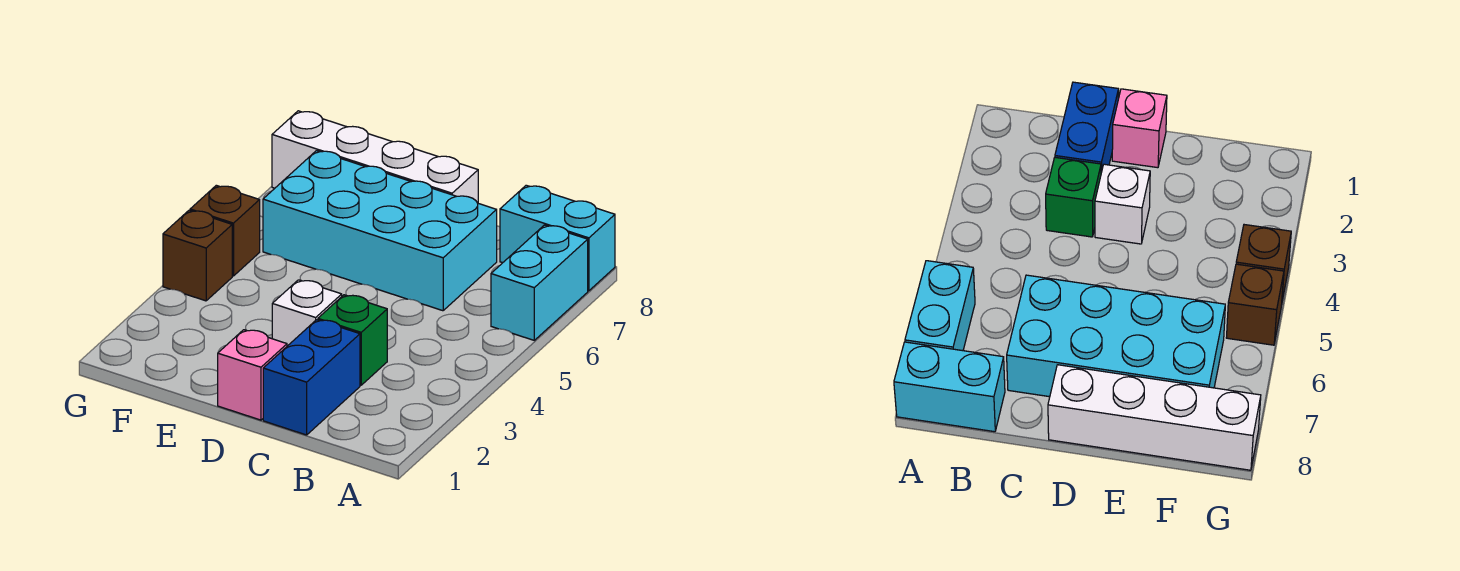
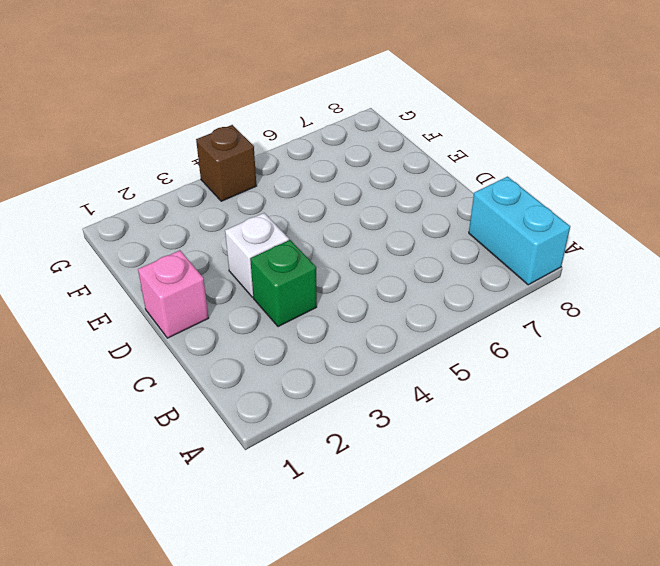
none -> cyan brick A6:A7 level 1
none -> blue brick C1:C2 level 1

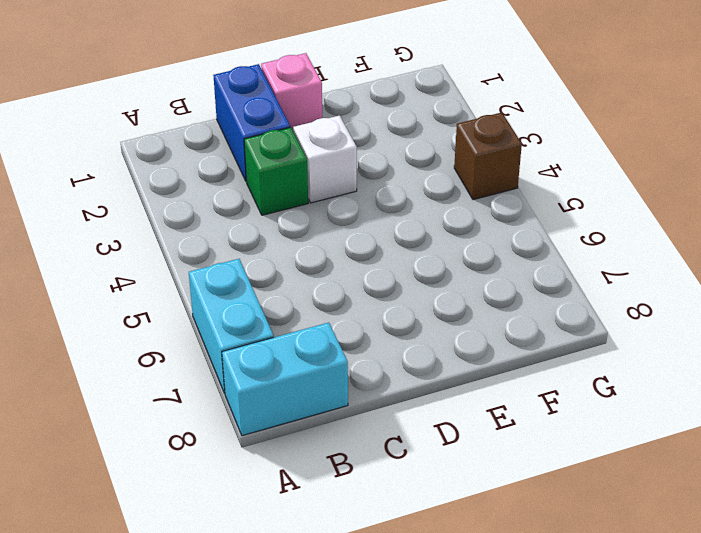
none -> cyan brick C6:F7 level 1
none -> white brick D8:G8 level 1

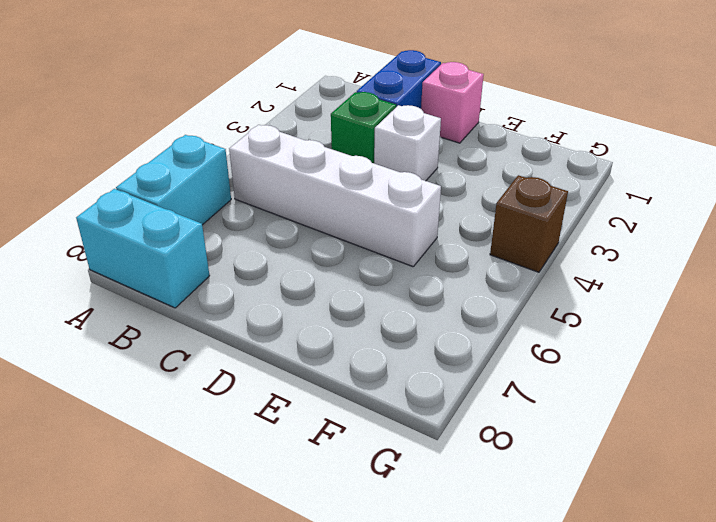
white brick B5:E5 level 1 -> white brick D8:G8 level 1
none -> cyan brick C6:F7 level 1
none -> brown brick G5 level 1

